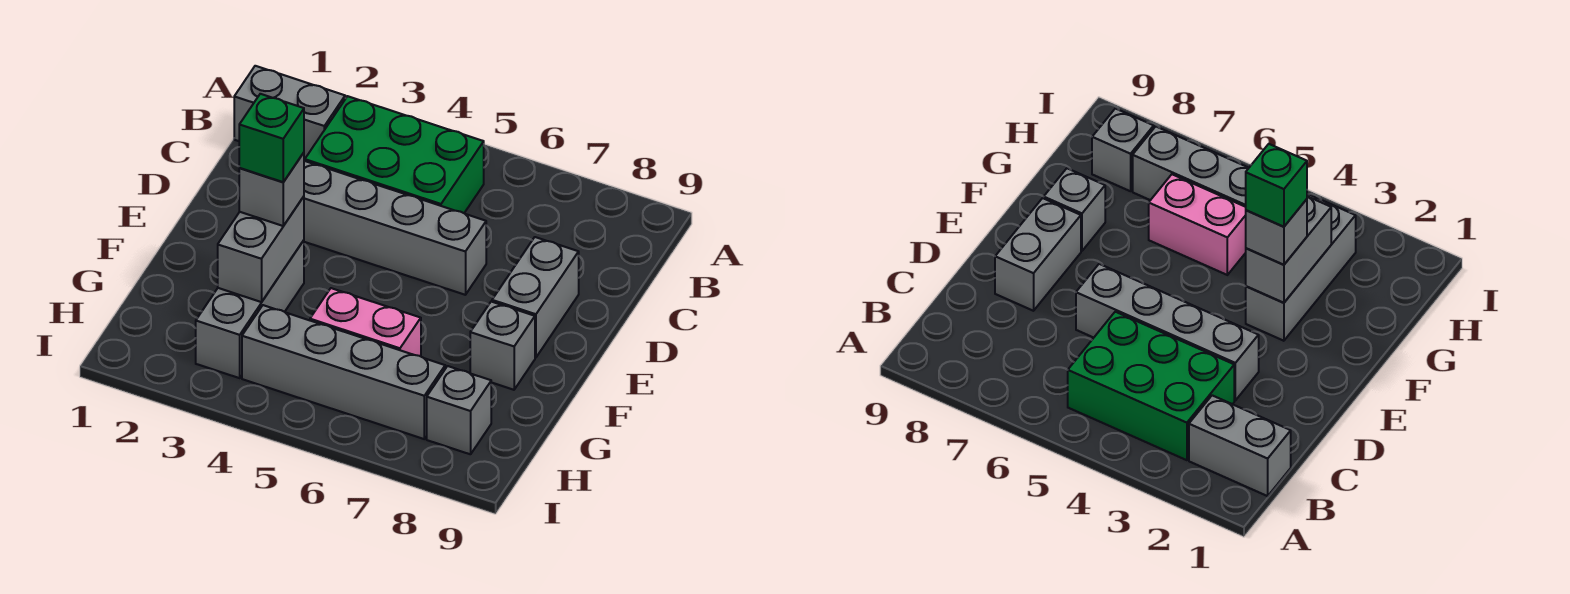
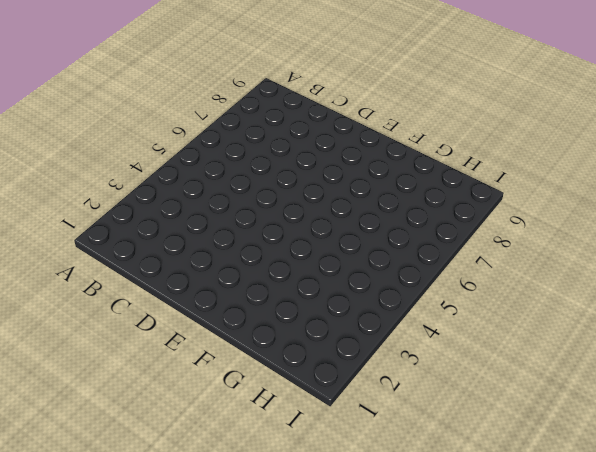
none -> grey brick B1:B2 level 1
none -> green brick B3:C5 level 1
none -> grey brick D3:D6 level 1

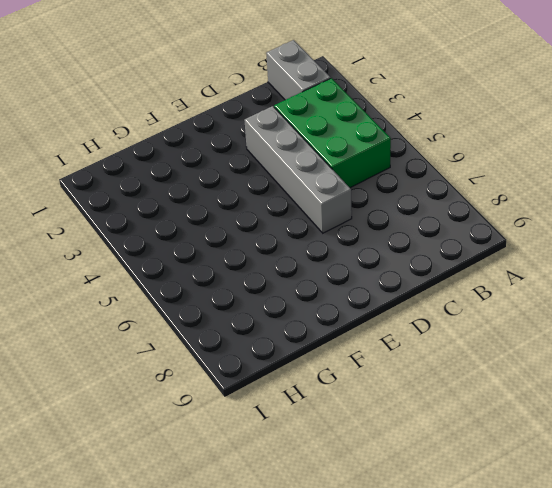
none -> grey brick D8:E8 level 1
none -> grey brick F3:H3 level 1
none -> grey brick F8 level 1

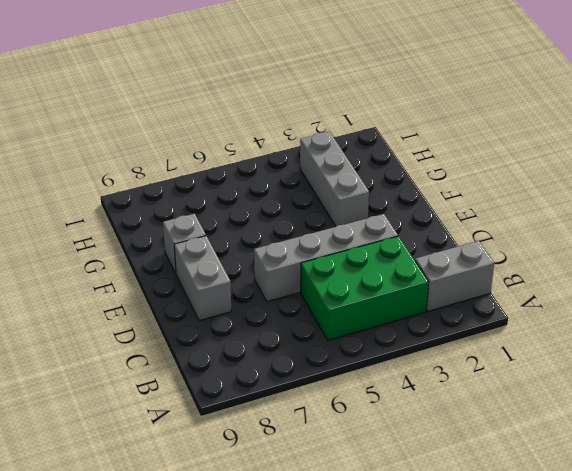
none -> pink brick G5:G6 level 1
none -> grey brick H4:H7 level 1
none -> grey brick H8 level 1

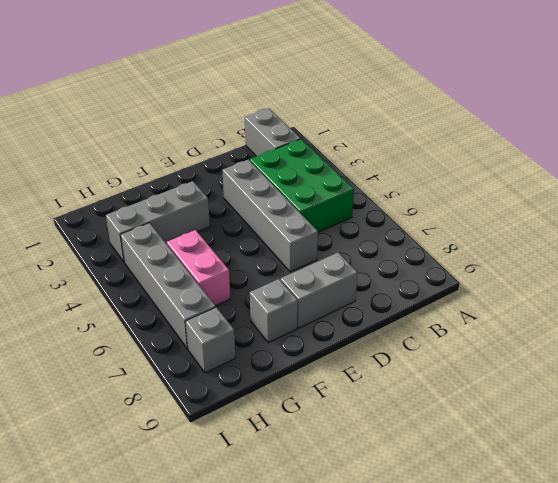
none -> grey brick F3:G3 level 2
none -> grey brick F3 level 3
none -> green brick F3 level 4

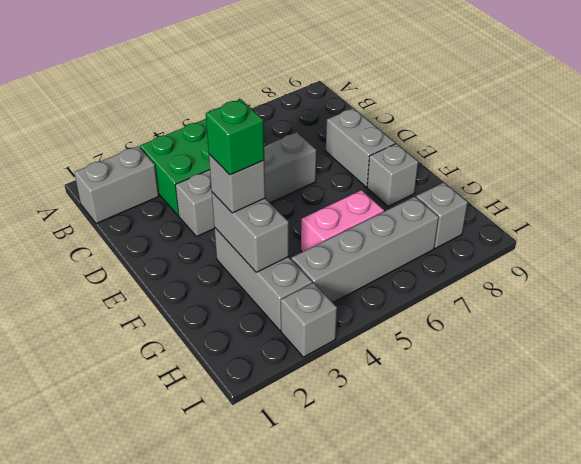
grey brick I3 level 1 -> none

